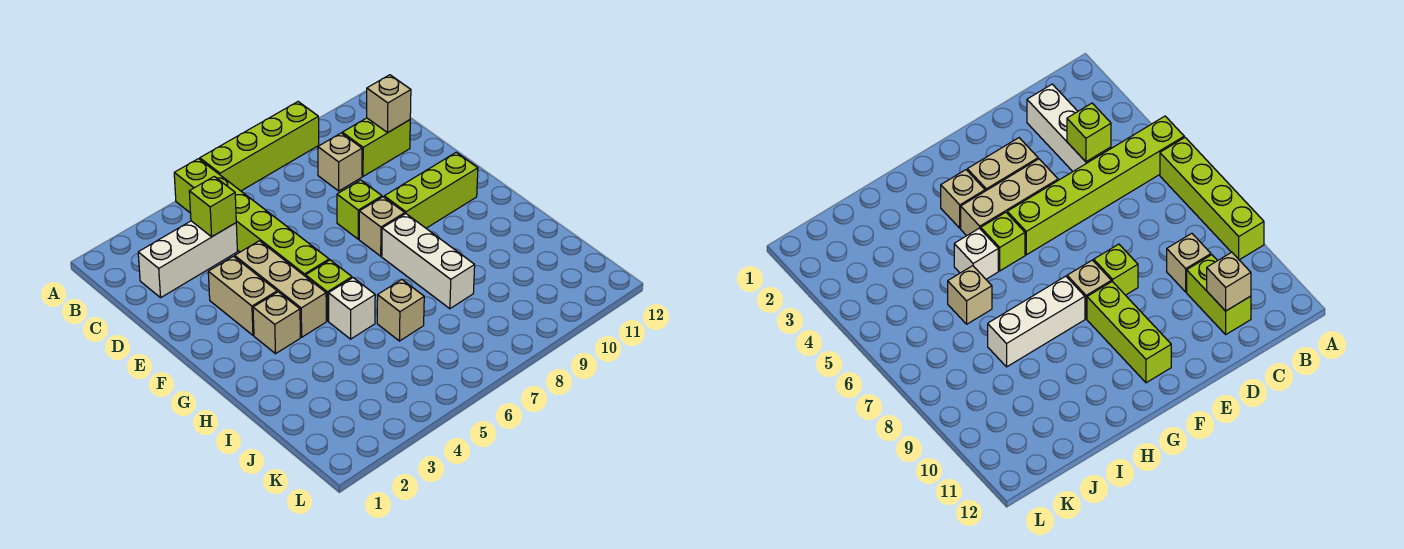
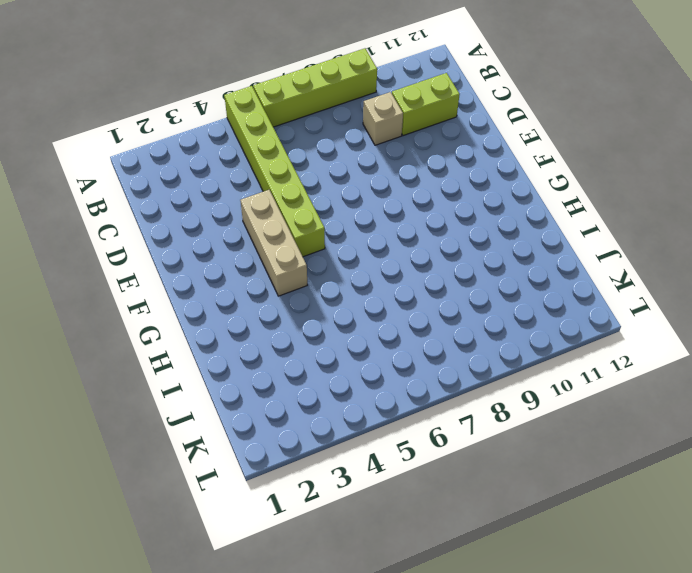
none -> white brick C2:C4 level 1
none -> tan brick E3:F3 level 1
none -> lime brick E8 level 1

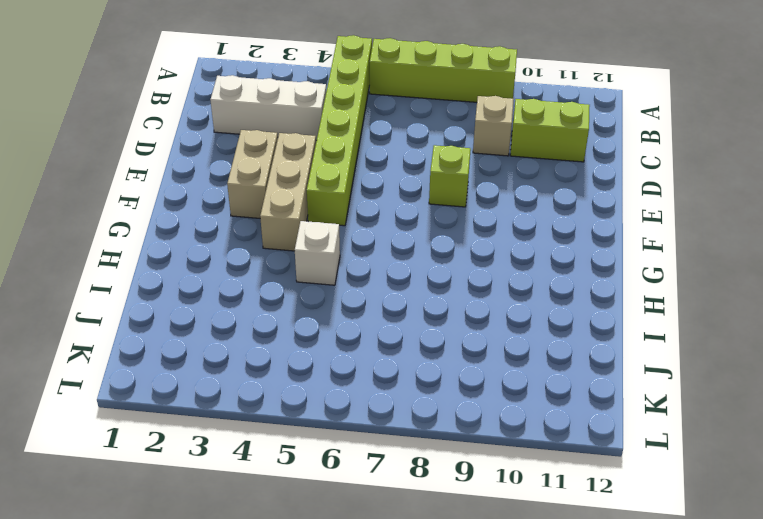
none -> tan brick F8 level 1
none -> lime brick F9:F11 level 1
none -> tan brick G3 level 1

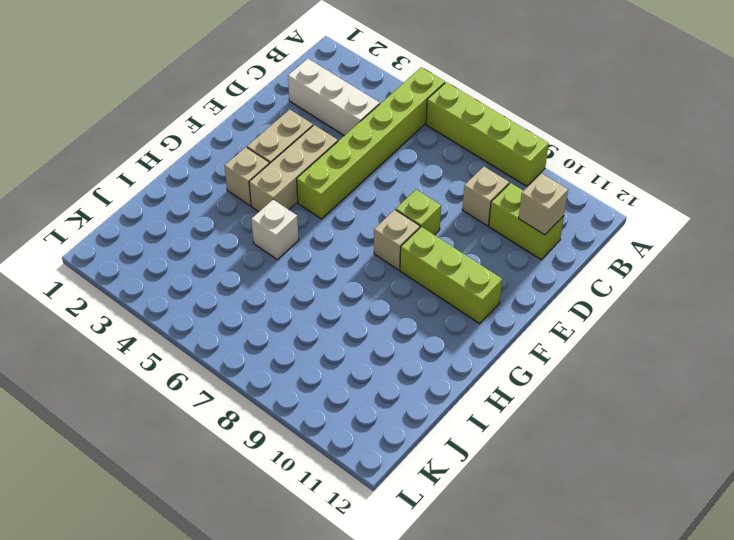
none -> lime brick G5 level 1
none -> white brick G8:I8 level 1
none -> tan brick I6 level 1

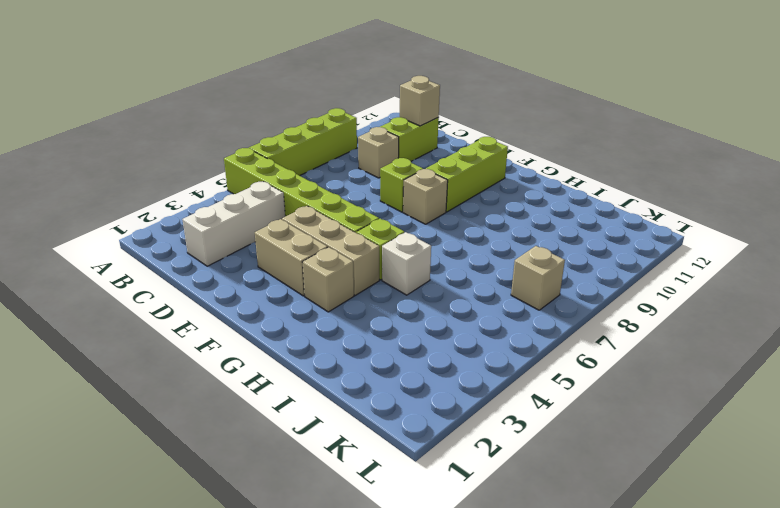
tan brick K7 level 1 -> tan brick I6 level 1
none -> white brick G8:I8 level 1
none -> lime brick C4 level 2

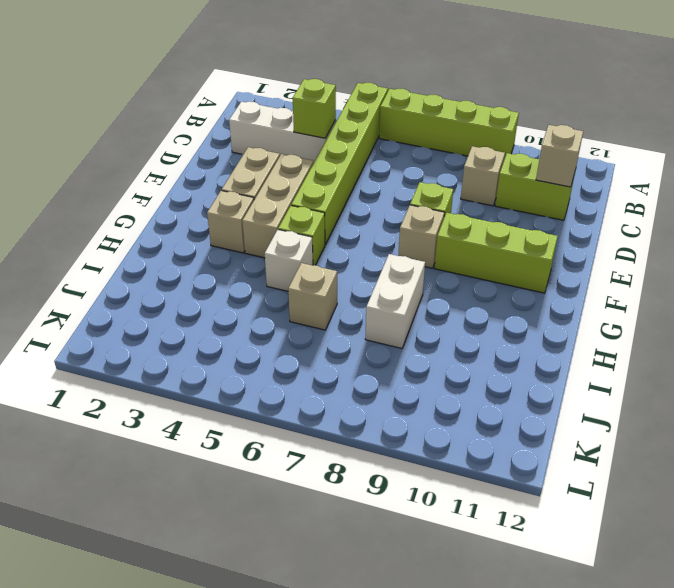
white brick H8:I8 level 1 -> white brick G8:I8 level 1

